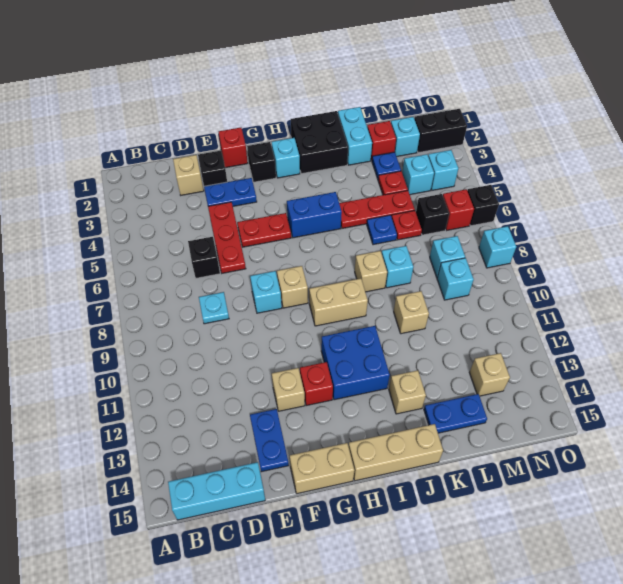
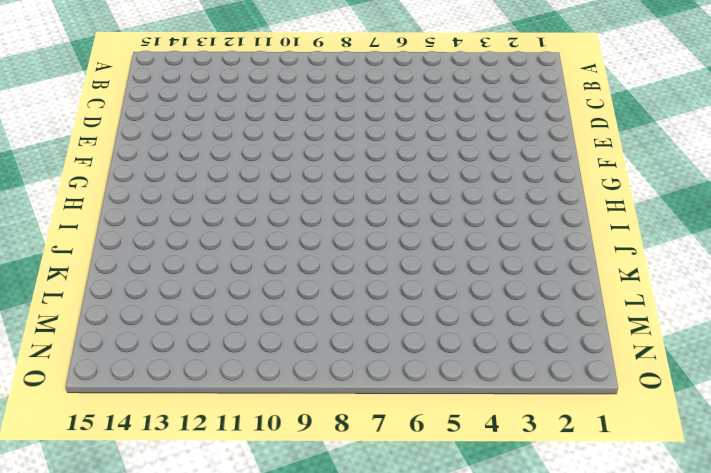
none -> cyan brick B15:D15 level 1
none -> tan brick D2 level 1
none -> black brick D6 level 1
none -> cyan plate D8 level 1

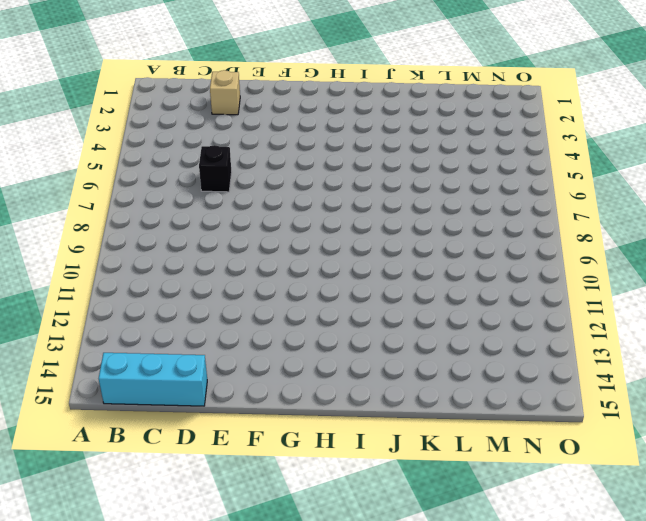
none -> cyan plate D8 level 1
none -> black brick E2 level 1
none -> blue plate E3:F3 level 1
none -> red plate E4:E6 level 1

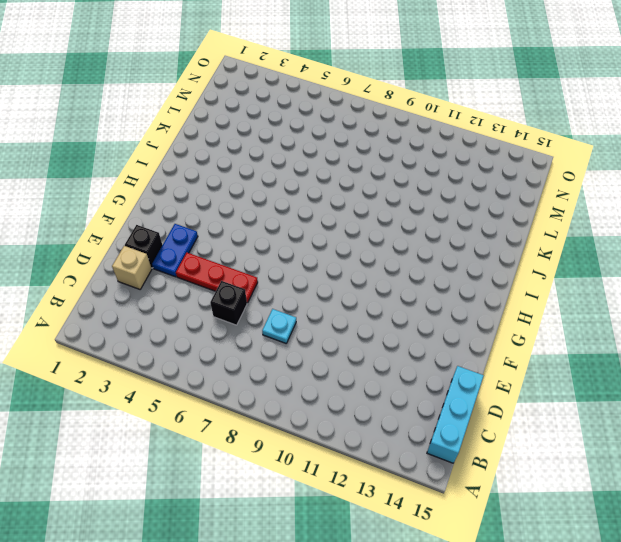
none -> blue plate E13:E14 level 1
none -> red brick F1 level 1
none -> red plate F5:G5 level 1
none -> cyan brick F8 level 1

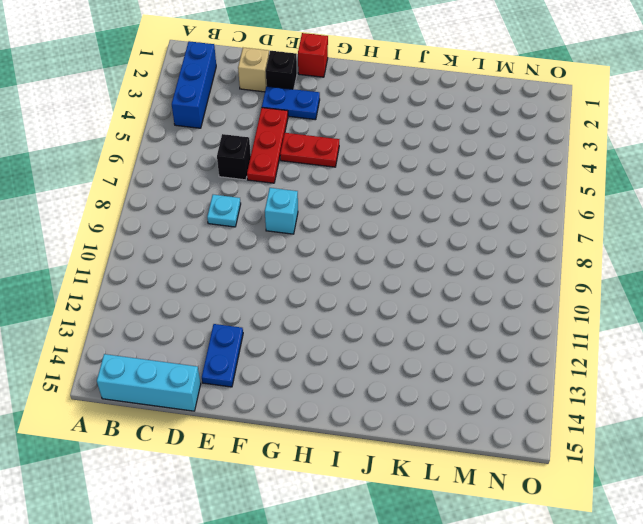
blue brick B2:B4 level 1 -> none
none -> tan brick F12 level 1
none -> tan brick F15:G15 level 1
none -> black brick G2 level 1
none -> tan brick G8 level 1

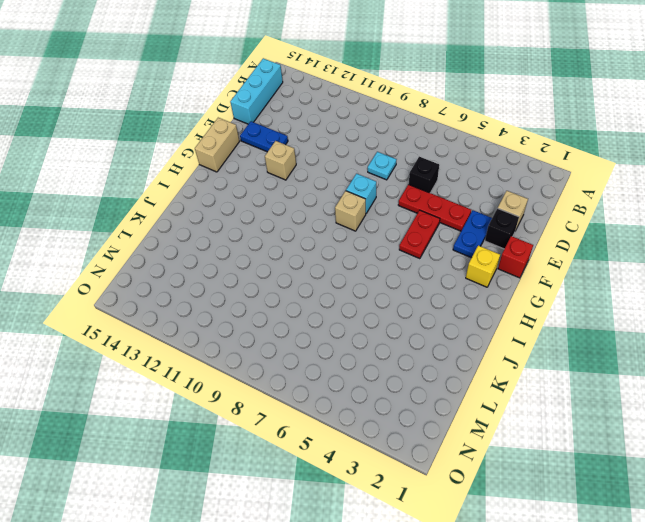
yellow brick G2 level 1 -> black brick G2 level 1
none -> red brick G12 level 1
none -> cyan brick H2 level 1
none -> blue brick H5:I5 level 1
none -> tan brick H9:I9 level 1

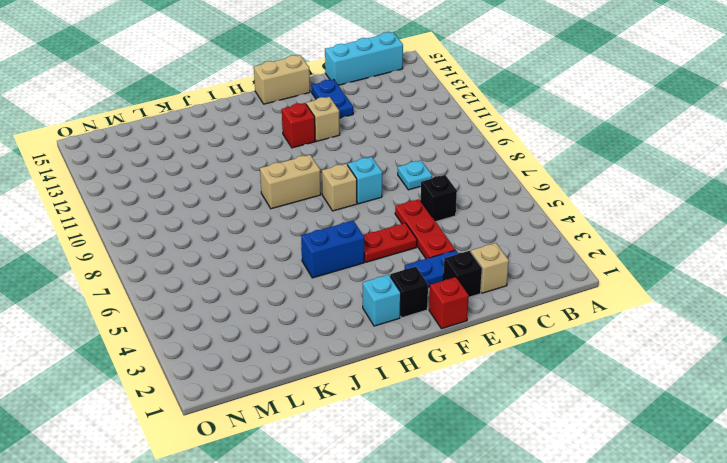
none -> blue brick H11:I12 level 1
none -> tan brick H15:J15 level 1
none -> black brick I1:J2 level 1
none -> red plate J5:L5 level 1

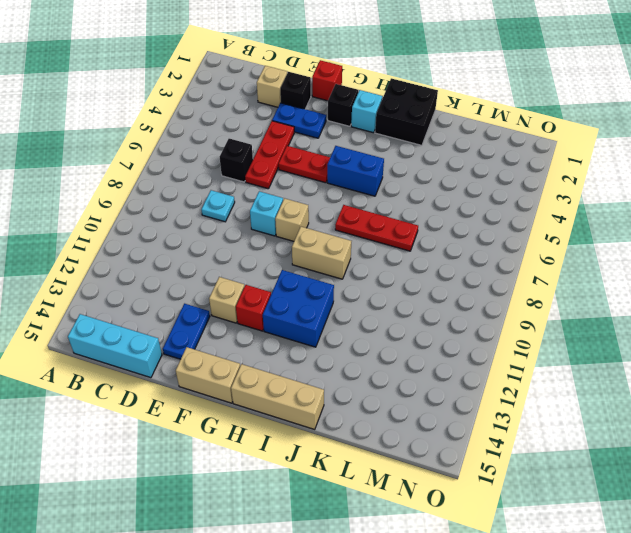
red plate I7:K7 level 1 -> red plate J5:L5 level 1
none -> tan brick J8 level 1
none -> tan brick J13 level 1
none -> cyan brick K1:K2 level 1
none -> blue plate K6 level 1

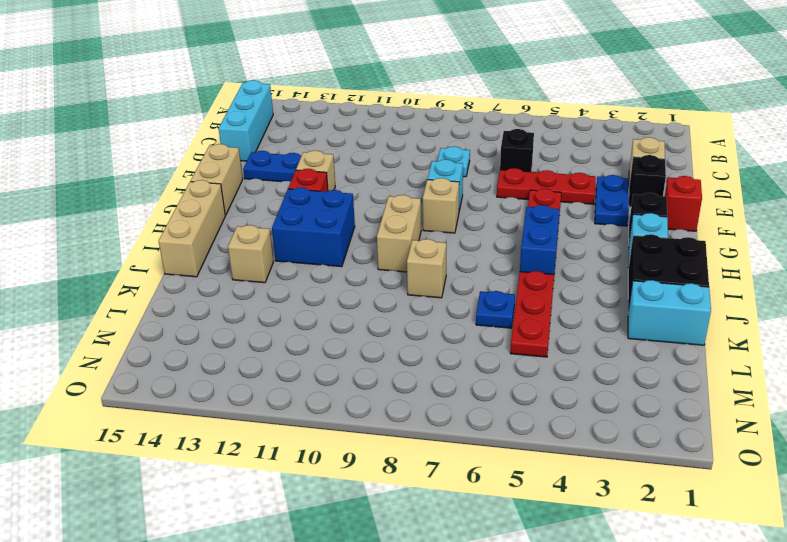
none -> cyan brick K8 level 1
none -> tan brick K10 level 1
none -> blue plate K14:L14 level 1
none -> red brick L2 level 1

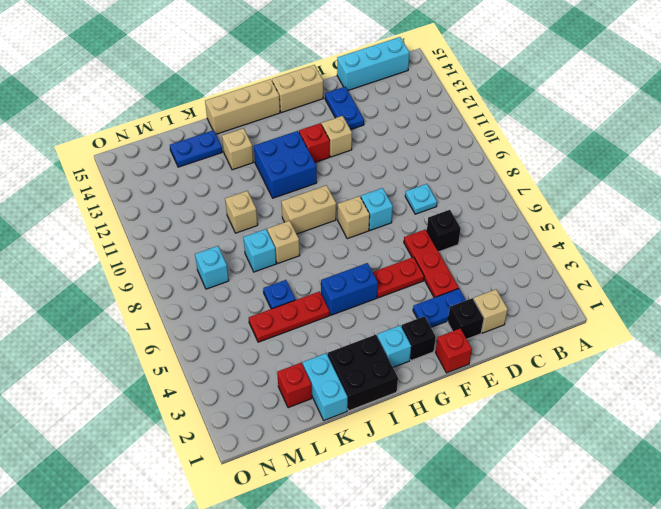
none -> blue plate L3 level 1
none -> red plate L4 level 1
none -> red plate L6 level 1
none -> cyan brick M2 level 1

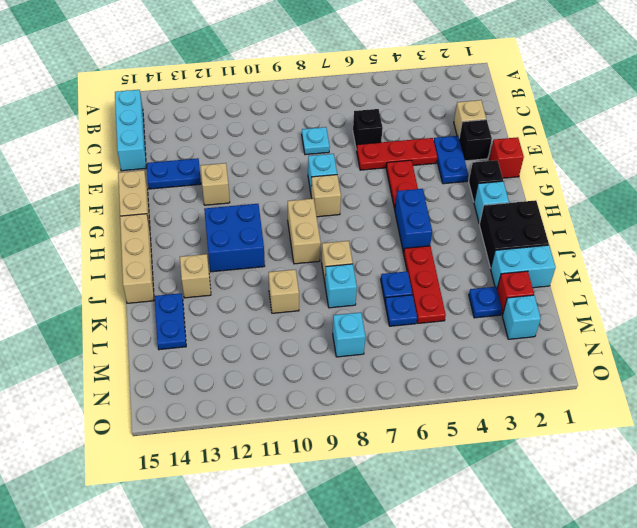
blue plate L6 level 1 -> red plate L6 level 1
none -> red brick G12 level 1
none -> red plate L4 level 1
none -> cyan brick M4 level 1
none -> black brick M6 level 1

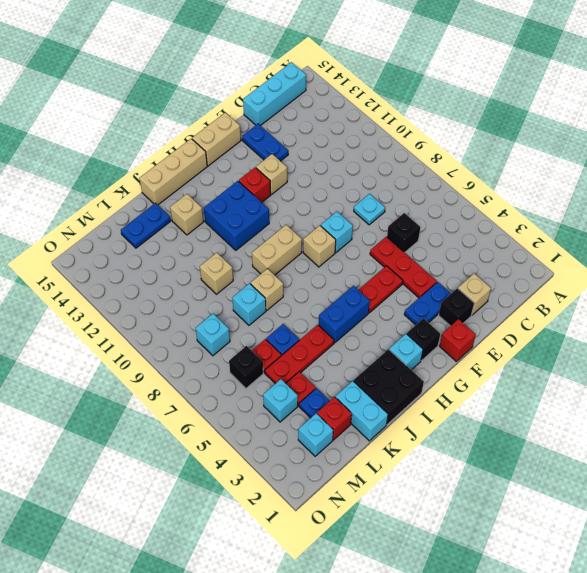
none -> cyan brick M9 level 1
none -> tan brick M13 level 1
none -> black brick N2:O2 level 1
none -> cyan brick N4 level 1

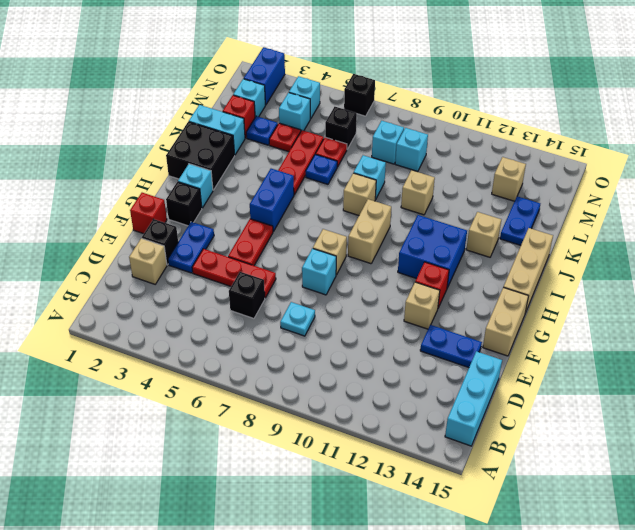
blue brick N2:O2 level 1 -> black brick N2:O2 level 1
none -> red brick N6 level 1
none -> cyan brick O8 level 1

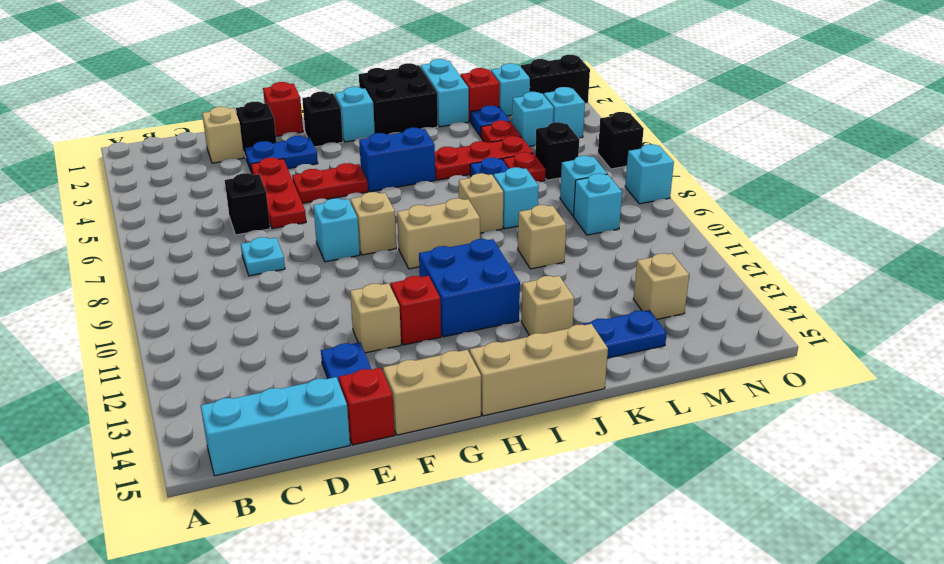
red brick E15 level 1 -> red brick N6 level 1

